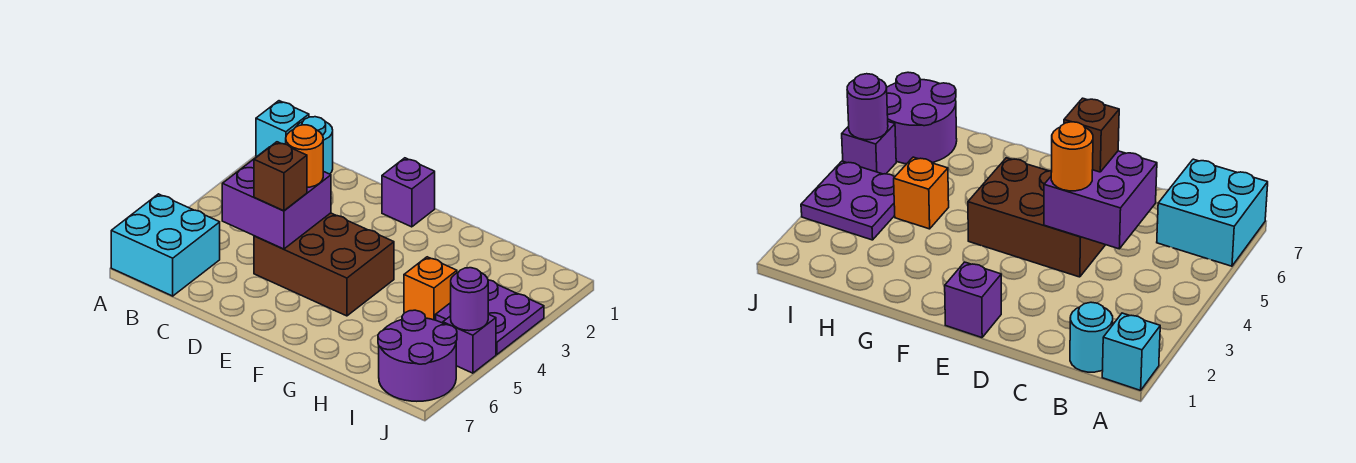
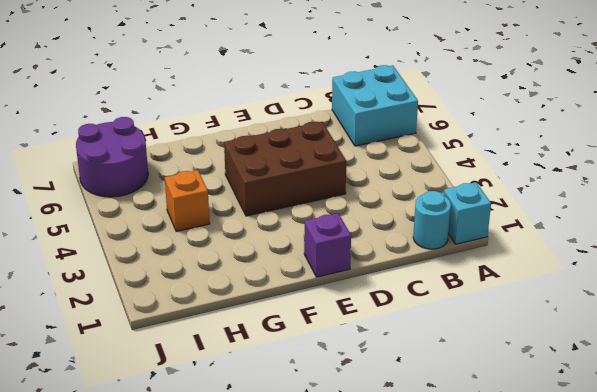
none -> purple plate I3:J4 level 1
none -> purple brick J5 level 1
none -> purple brick C4:D5 level 2

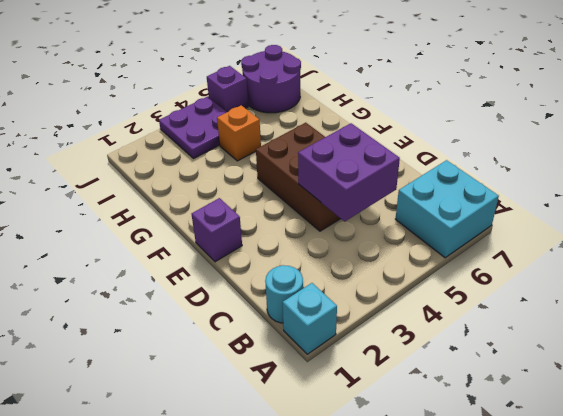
none -> purple round brick J5 level 2
none -> orange round brick D4 level 3
none -> brown brick D5 level 3

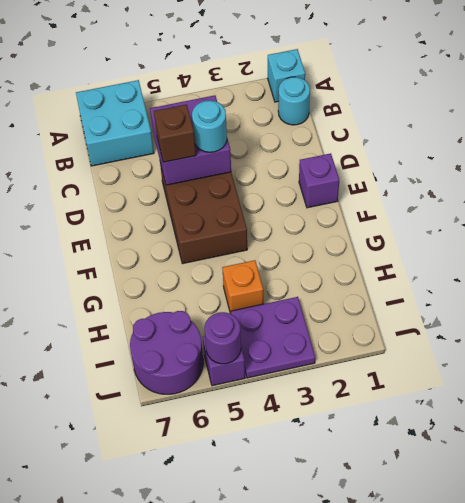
cyan round brick D4 level 3 -> orange round brick D4 level 3

